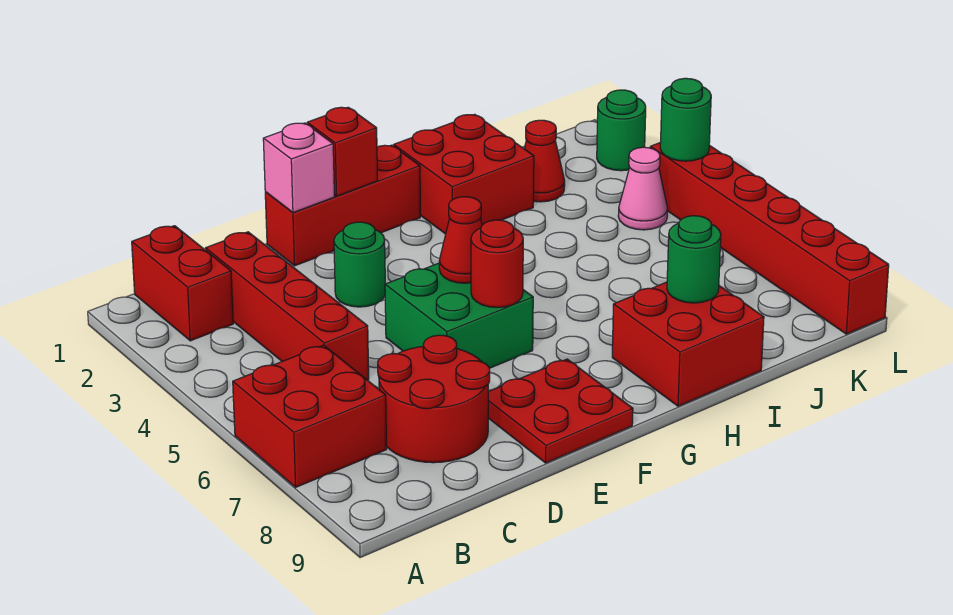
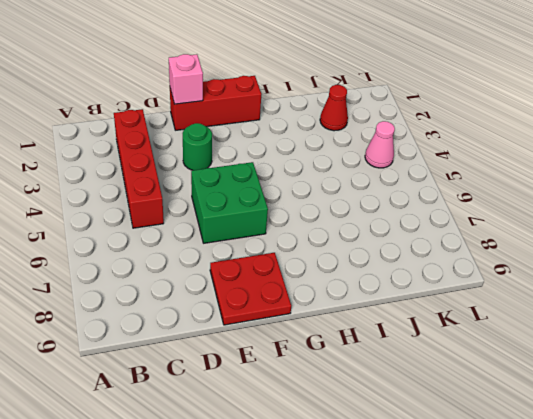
none -> red brick A6:B7 level 1
none -> red brick B1:B2 level 1
none -> red round brick C7:D8 level 1

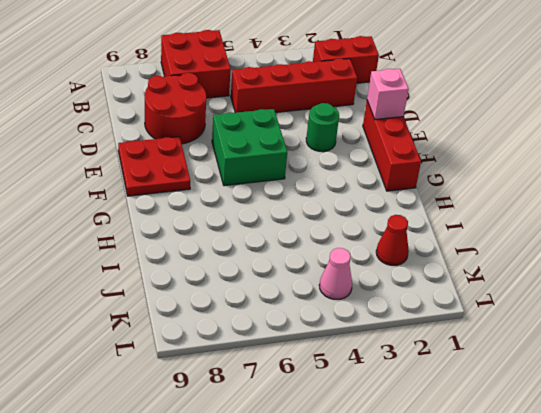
none -> red brick H1:I2 level 1
none -> red brick H8:I9 level 1
none -> green round brick L2 level 1

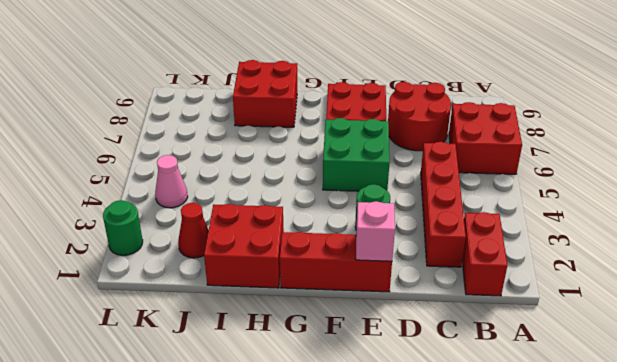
none -> red brick L4:L9 level 1
none -> red brick F1 level 2
none -> red cone F5 level 2

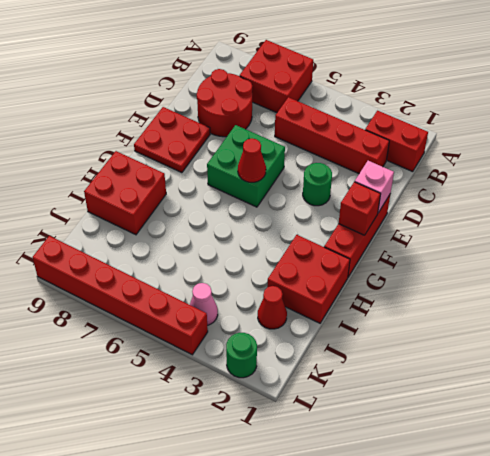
none -> red round brick F6 level 2
none -> green round brick I8 level 2
none -> green round brick L4 level 2

